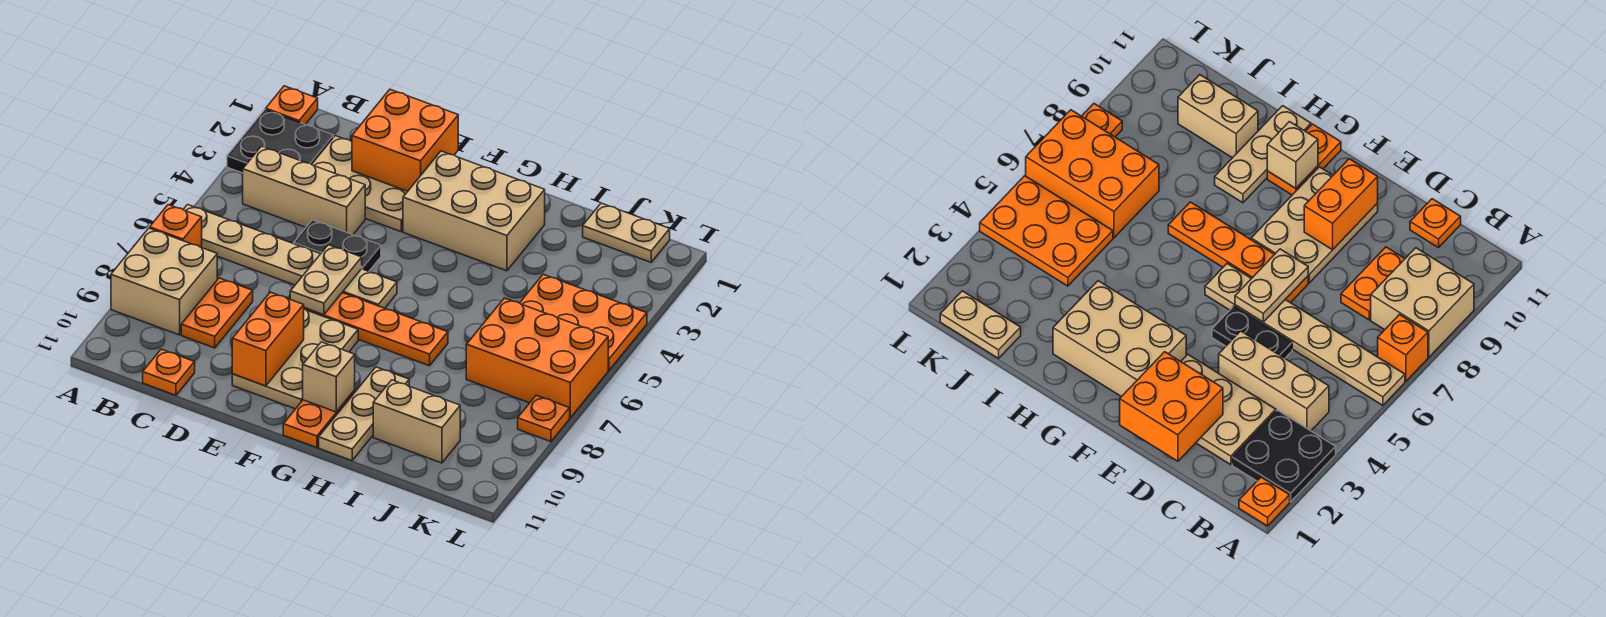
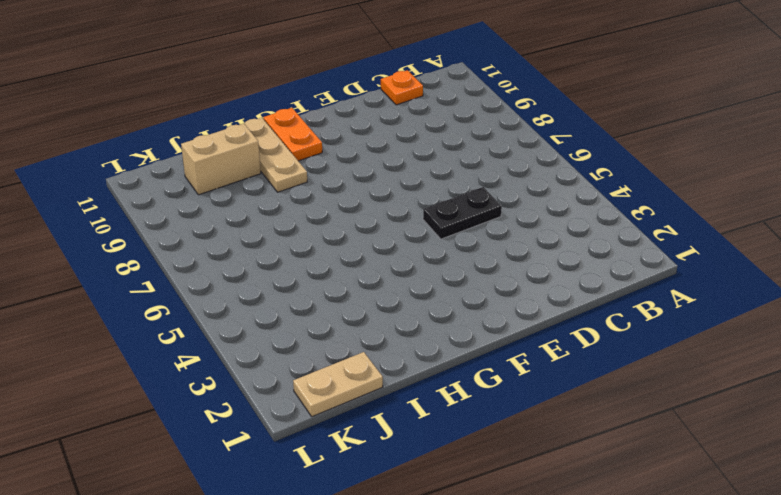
none -> orange plate A1 level 1
none -> black plate A2:B3 level 1
none -> tan plate A6:F6 level 1

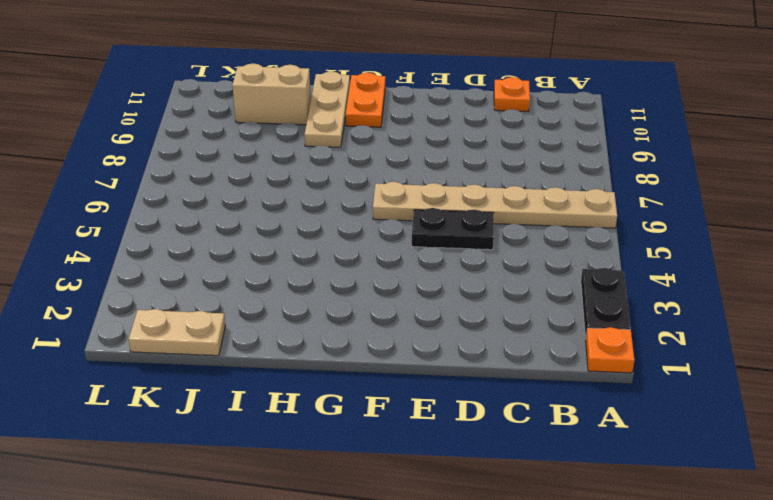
black plate A2:A3 level 1 -> black plate A2:B3 level 1
none -> orange brick A7 level 1
none -> tan brick A8:B9 level 1
none -> tan brick B4:D4 level 1

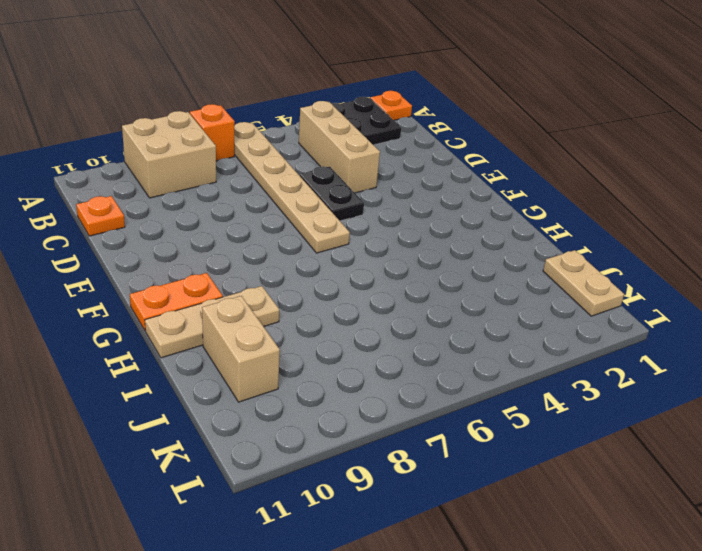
none -> tan plate C2:E3 level 1
none -> orange plate C8:C9 level 1
none -> orange plate E7:H7 level 1

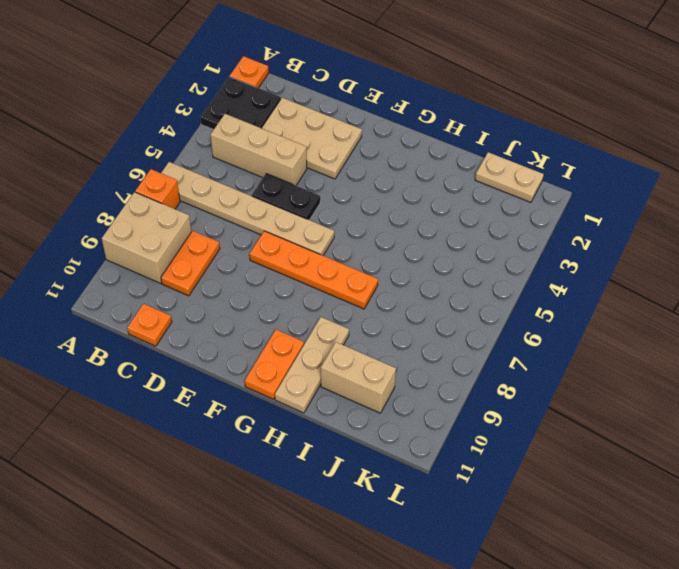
none -> tan plate E8:F10 level 1
none -> tan brick F2:H3 level 1
none -> orange plate J4:L5 level 1

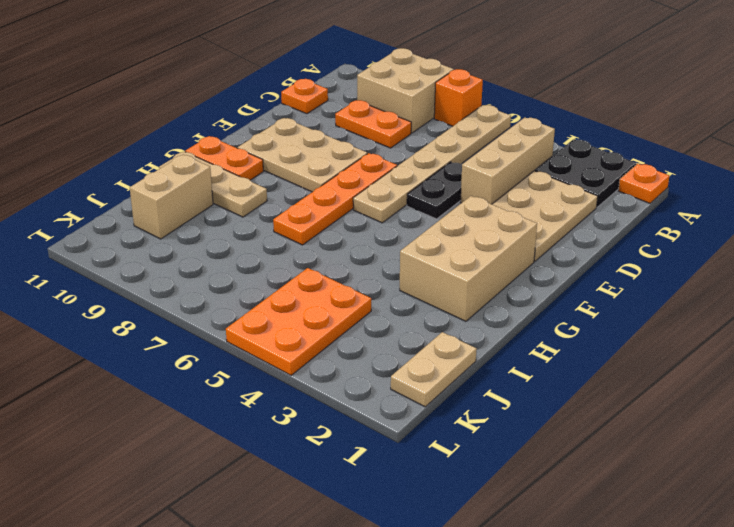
none -> orange brick J6:L7 level 1
none -> orange plate L8 level 1
none -> orange brick D1:E2 level 2

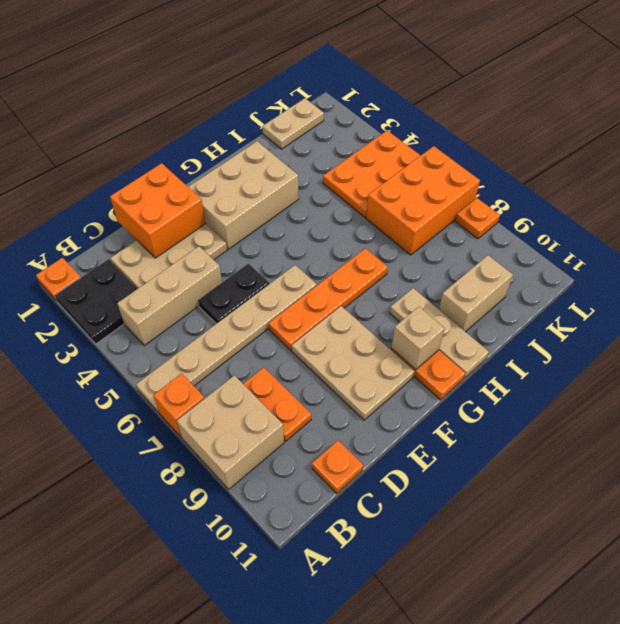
none -> tan plate E6:E7 level 2
none -> orange brick E9:E10 level 2

